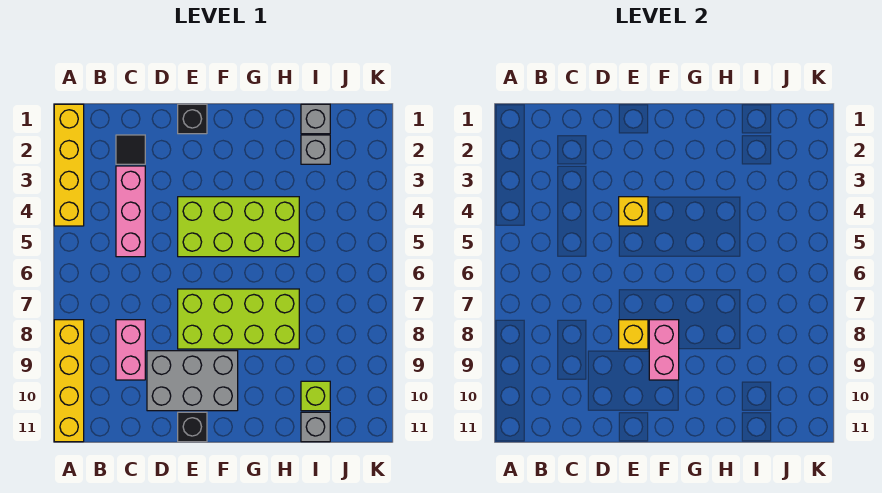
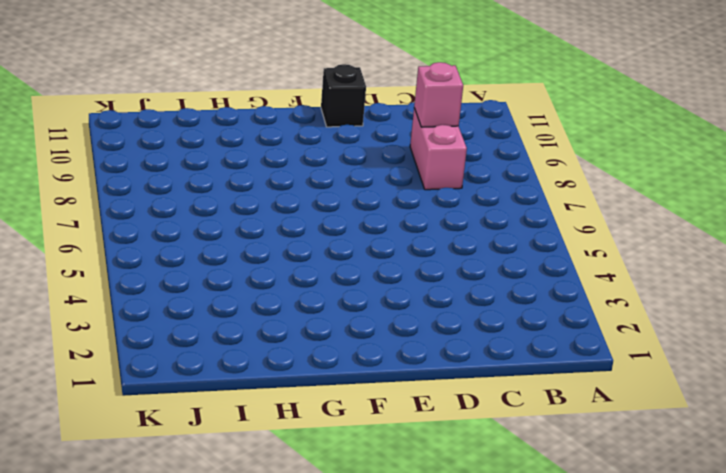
pink brick C9 level 2 -> none
none -> yellow brick A1:A4 level 1
none -> yellow brick A8:A11 level 1
none -> black tile C2 level 1

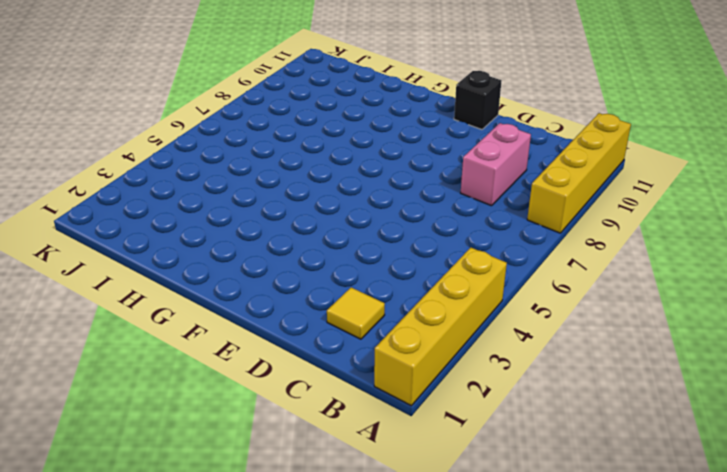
yellow tile C2 level 1 -> black tile C2 level 1
none -> pink brick C3:C5 level 1
none -> grey brick D9:F10 level 1
none -> black brick E1 level 1

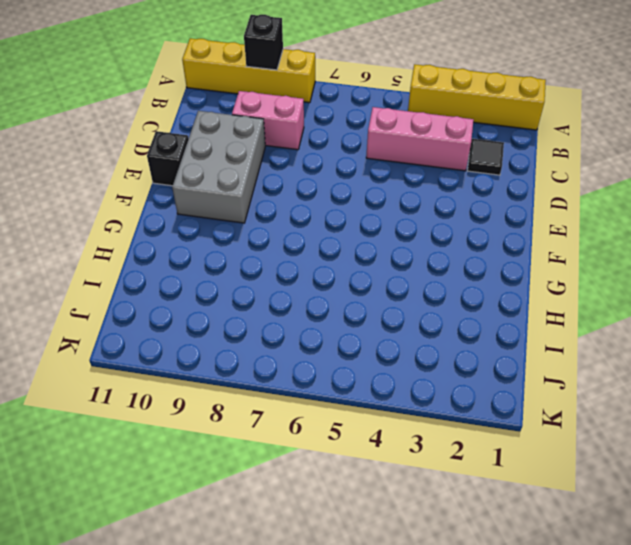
black brick A9 level 2 -> black brick E1 level 1
none -> lime brick E4:H5 level 1
none -> lime brick E7:H8 level 1
none -> grey brick I1 level 1

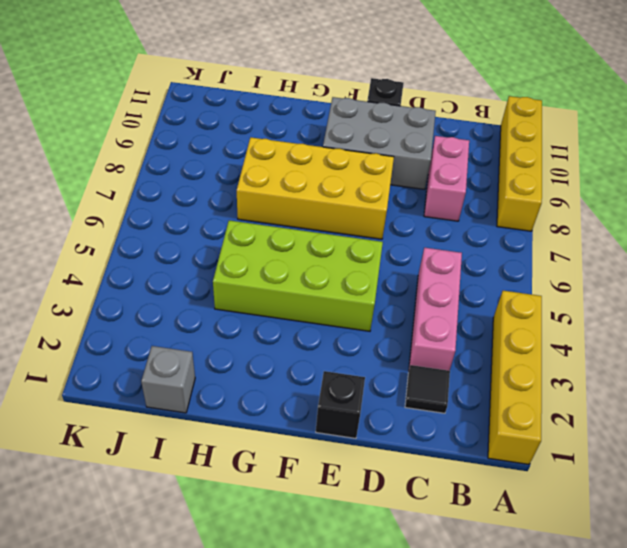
yellow brick E7:H8 level 1 -> lime brick E7:H8 level 1
none -> grey brick I2 level 1
none -> lime brick I10 level 1
none -> grey brick I11 level 1

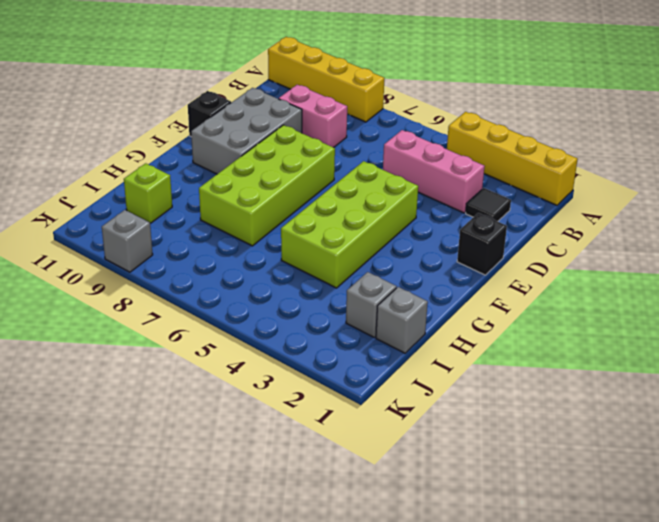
grey brick K9 level 1 -> grey brick I11 level 1
none -> yellow brick E4 level 2
none -> yellow brick E8 level 2
none -> pink brick F8:F9 level 2

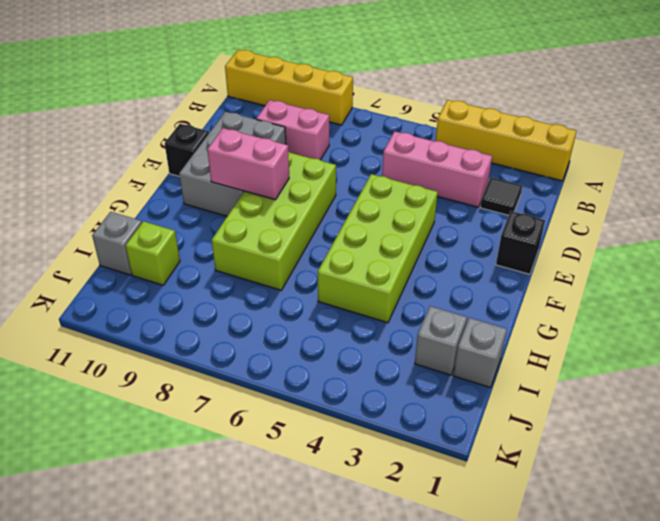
none -> yellow brick E4 level 2
none -> yellow brick E8 level 2

